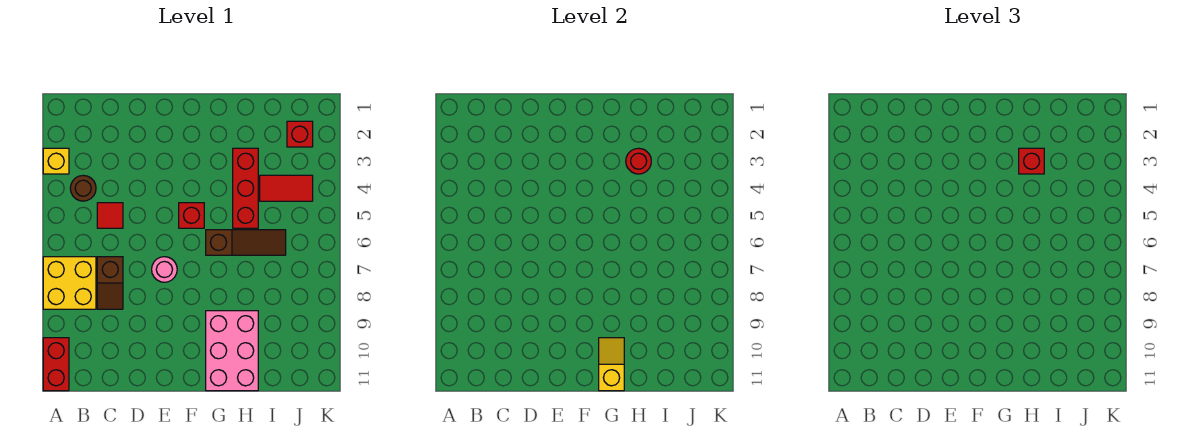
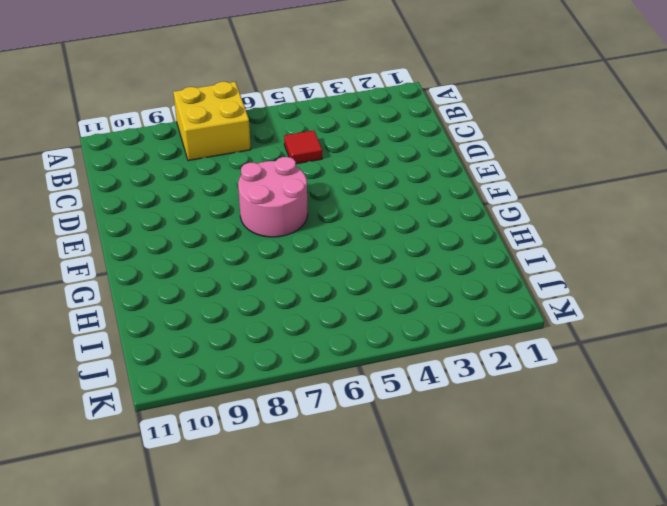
pink round brick E6:F7 level 1 -> pink round brick E7 level 1
none -> yellow brick A3 level 1
none -> red brick A10:A11 level 1
none -> brown round brick B4 level 1

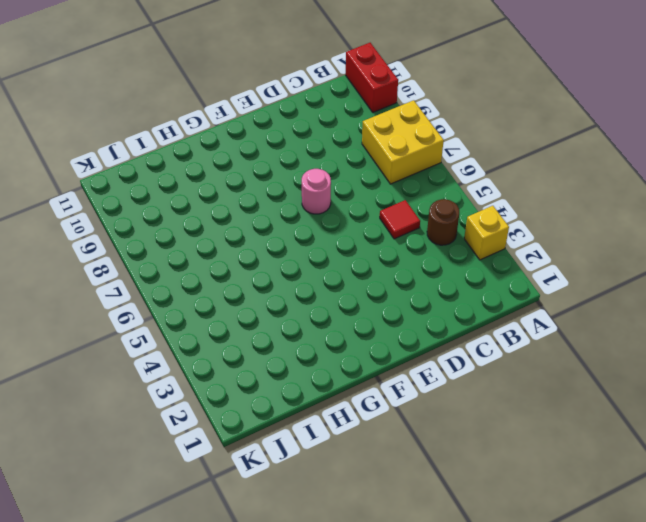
none -> brown slope C7:C8 level 1 top 7
none -> red brick F5 level 1
none -> brown slope G6:I6 level 1 top G

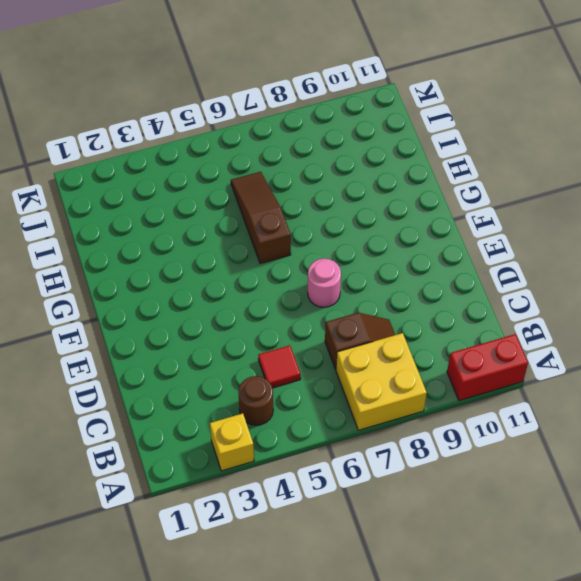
none -> red brick F5 level 1
none -> pink brick G9:H11 level 1
none -> red brick H3:H5 level 1

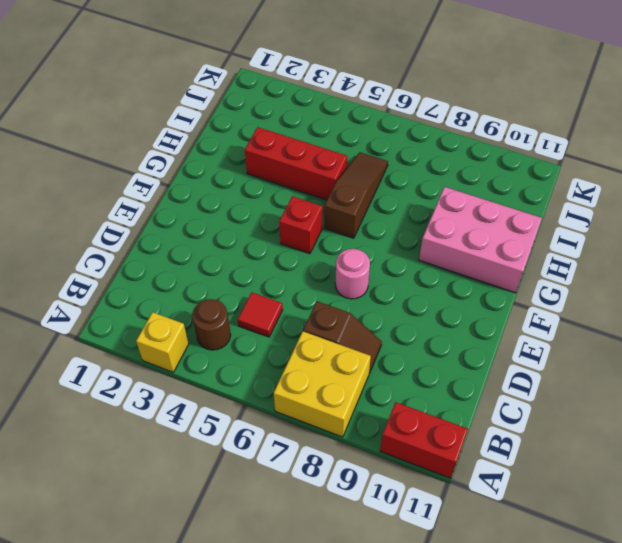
none -> red tile I4:J4 level 1
none -> red brick J2 level 1
none -> yellow slope G10:G11 level 2 top 11

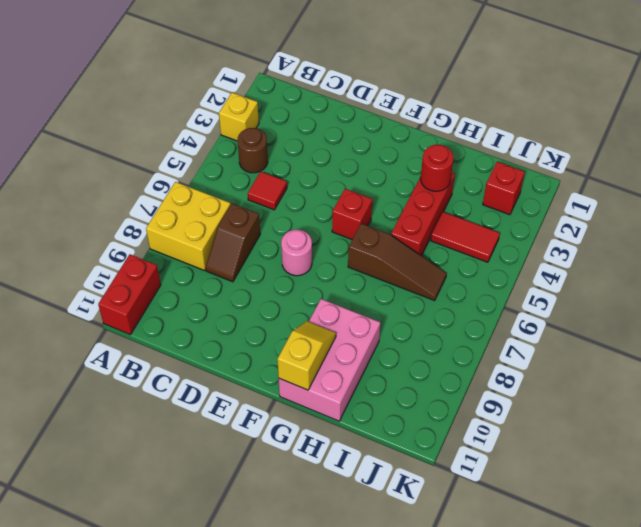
none -> red brick H3 level 3

